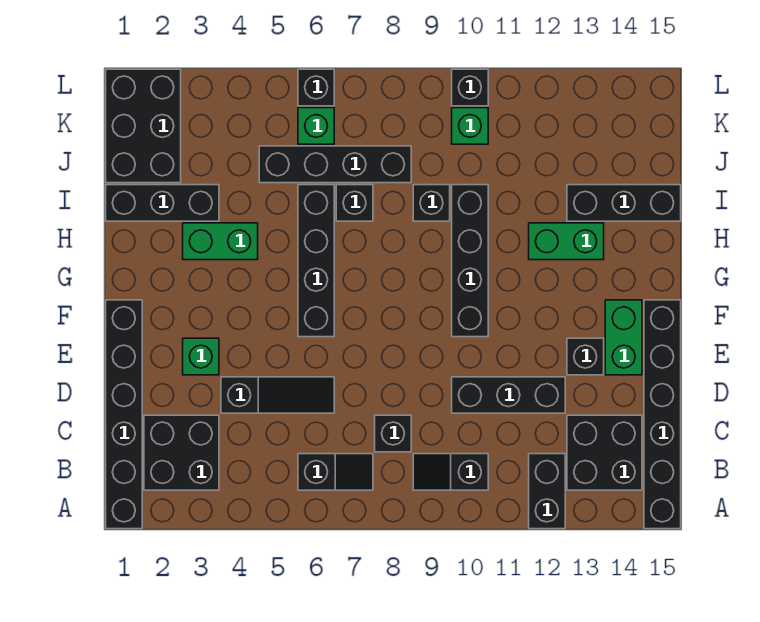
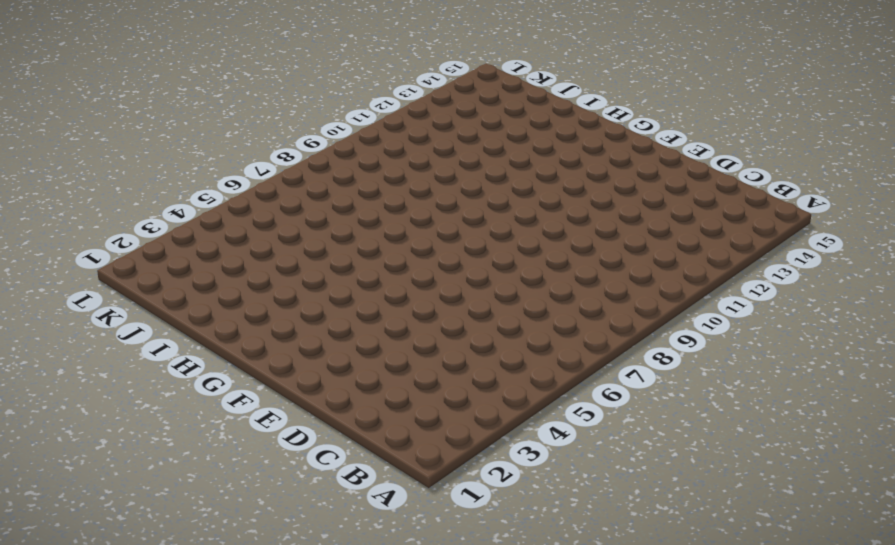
none -> black brick A1:F1 level 1
none -> black brick A12:B12 level 1
none -> black brick A15:F15 level 1

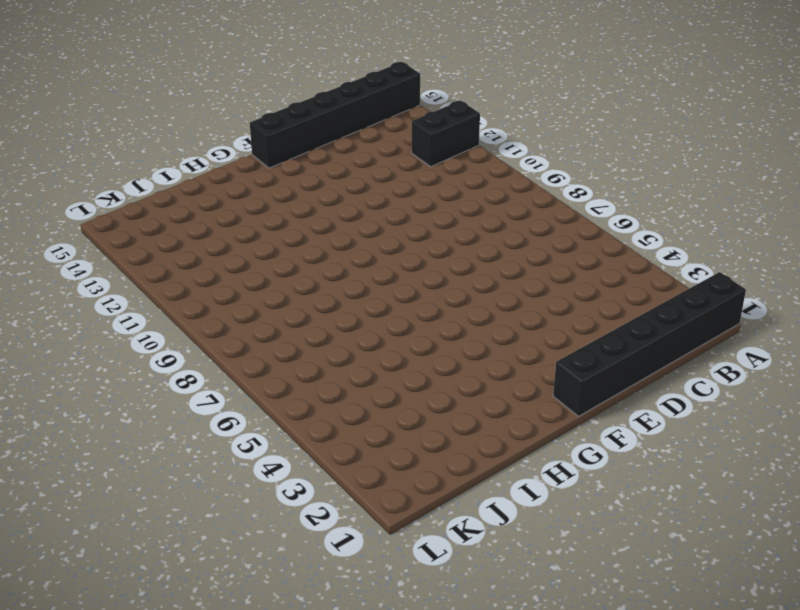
none -> black brick B2:C3 level 1
none -> black slope B6:B7 level 1 top 6
none -> black slope B9:B10 level 1 top 10

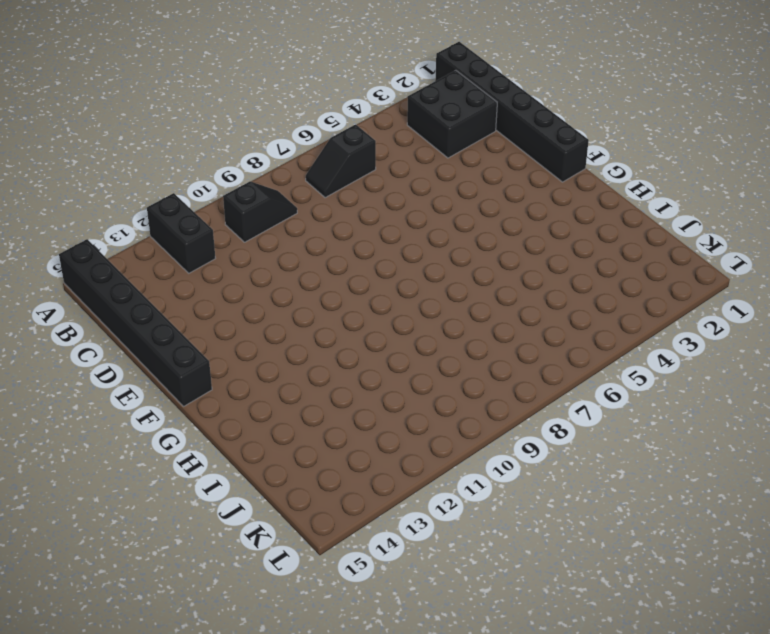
none -> black brick B13:C14 level 1
none -> black brick C8 level 1
none -> black slope D4:D6 level 1 top 4

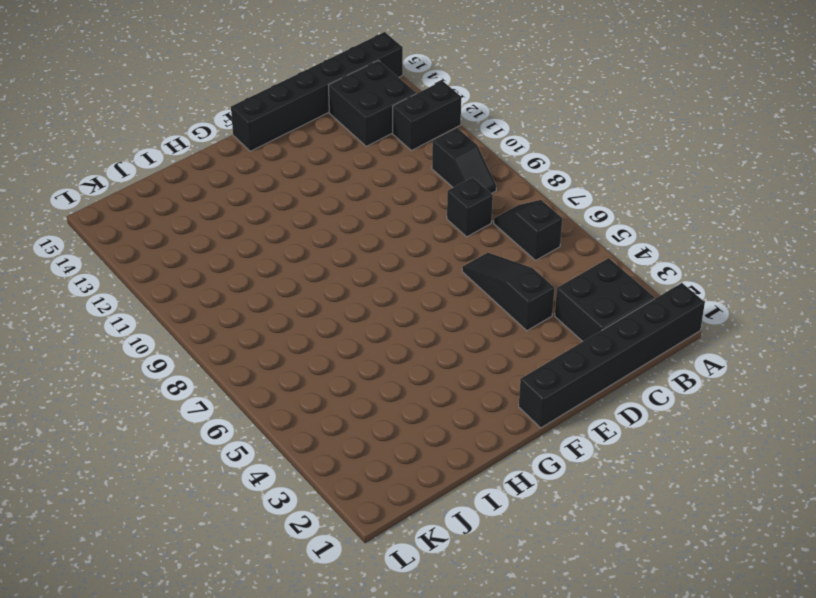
none -> black brick D10:D12 level 1
none -> green brick E3 level 1
none -> black brick E13 level 1

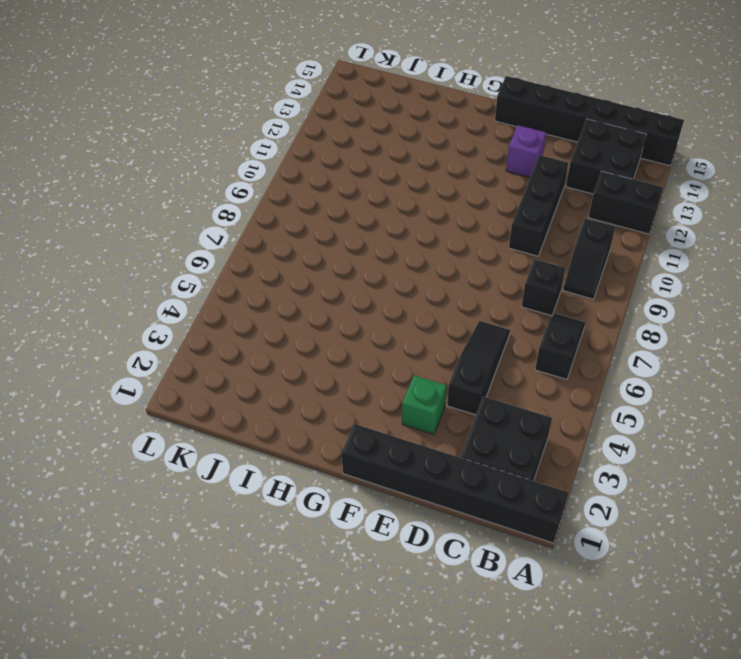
purple brick E13 level 1 -> black brick E13 level 1
none -> green brick E14:F14 level 1
none -> black brick F6:I6 level 1
none -> black brick F10:I10 level 1

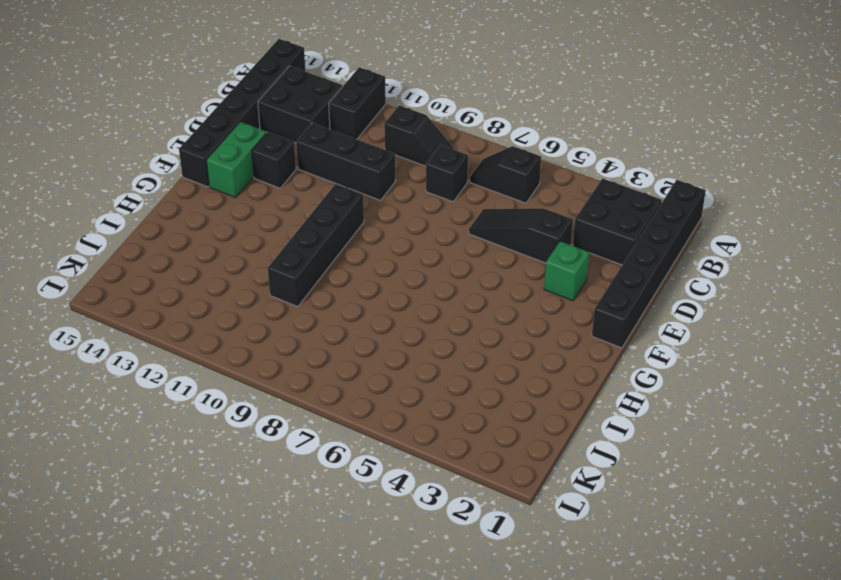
none -> black brick F6:I6 level 1
none -> green brick H3:H4 level 1
none -> green brick H12:H13 level 1

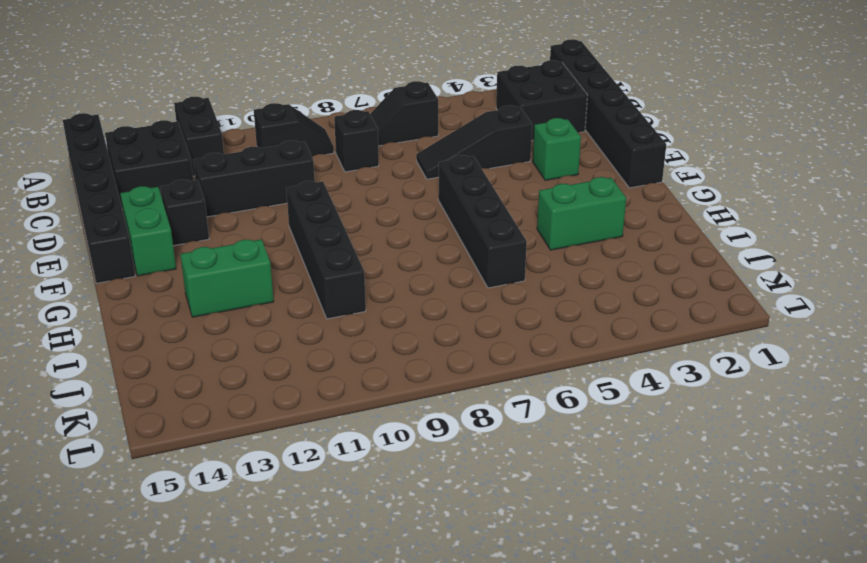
none -> black brick I1:I3 level 1
none -> black brick I7 level 1
none -> black brick I9 level 1

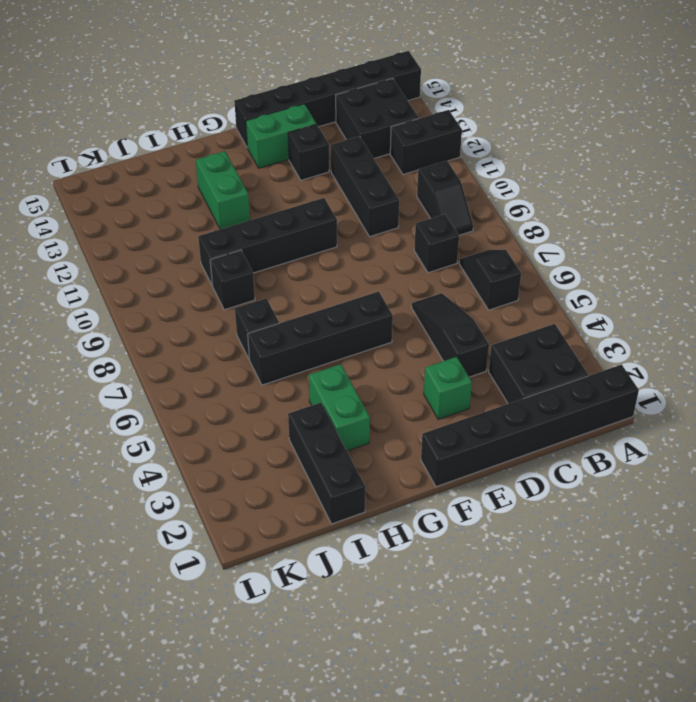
none -> black brick I13:I15 level 1
none -> black brick J1:L2 level 1
none -> black brick J5:J8 level 1

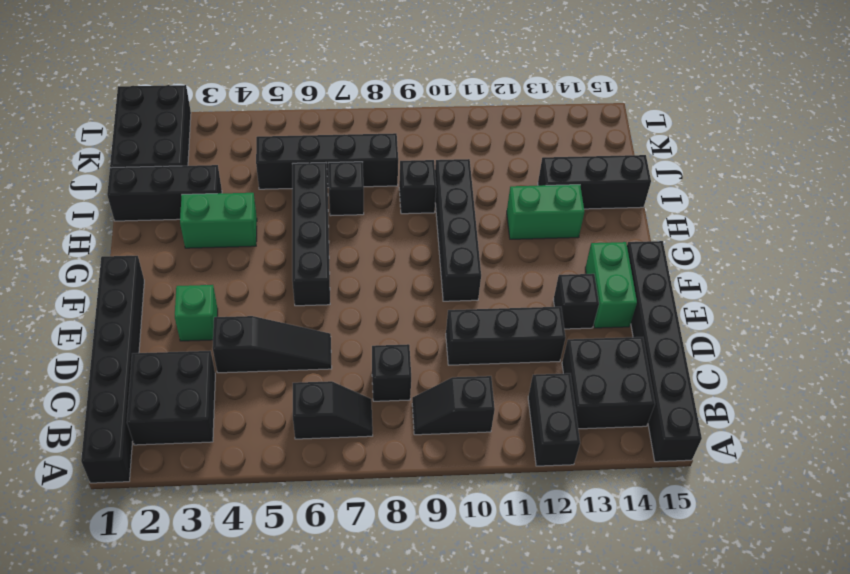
none -> green brick K6 level 1
none -> green brick K10 level 1
none -> black brick L6 level 1

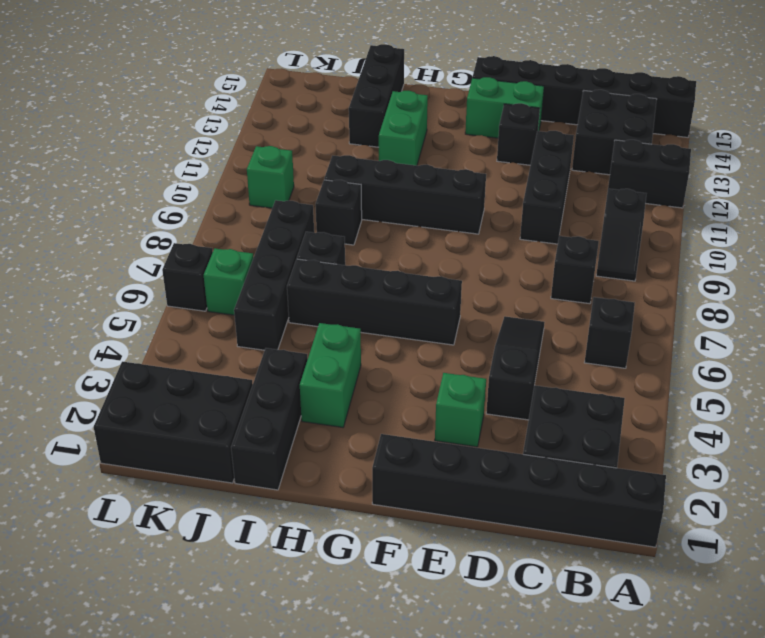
none -> black brick L10 level 1

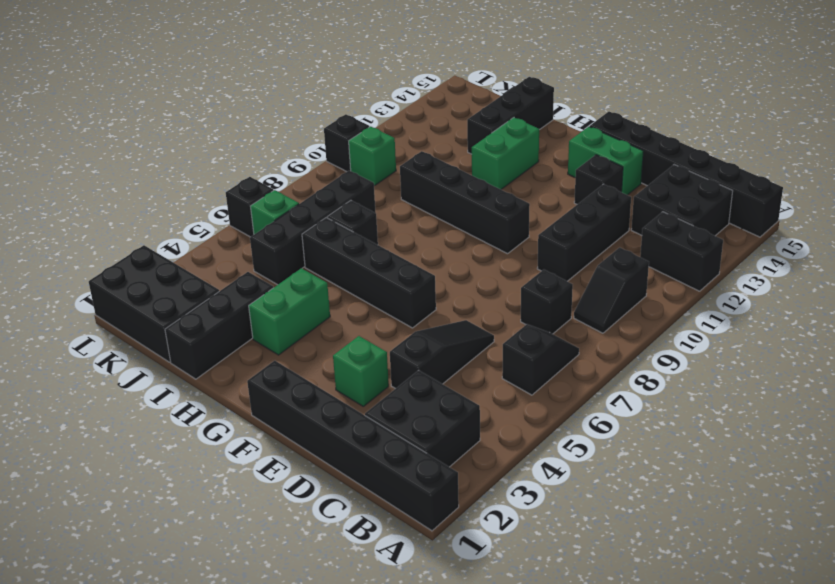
none -> black brick I9 level 1

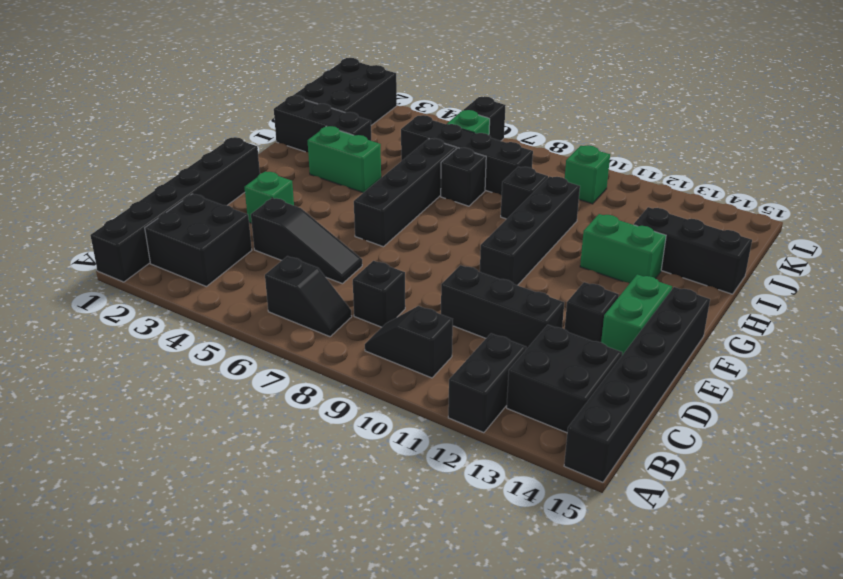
none -> black brick L10 level 1

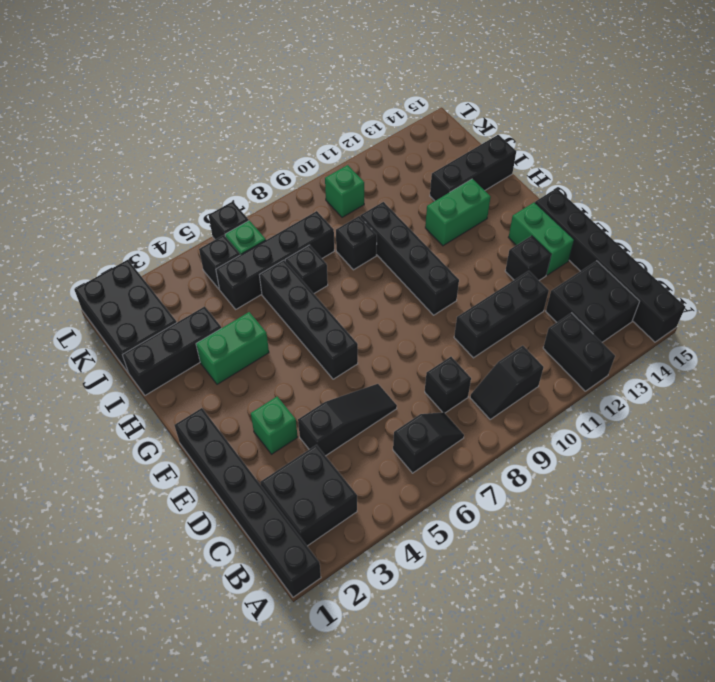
black brick K5 level 1 -> black brick L10 level 1

